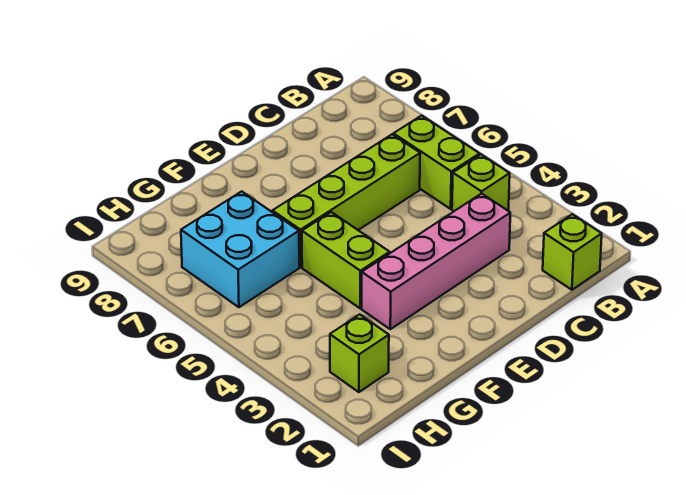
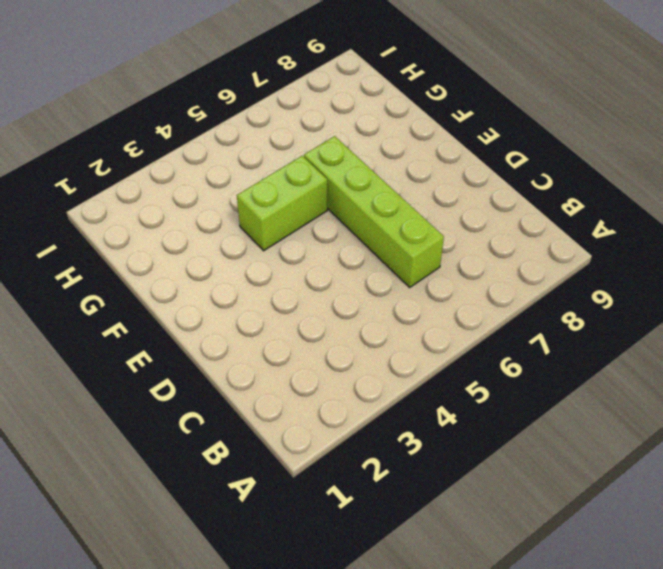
none -> lime brick B1 level 1
none -> lime brick B4 level 1

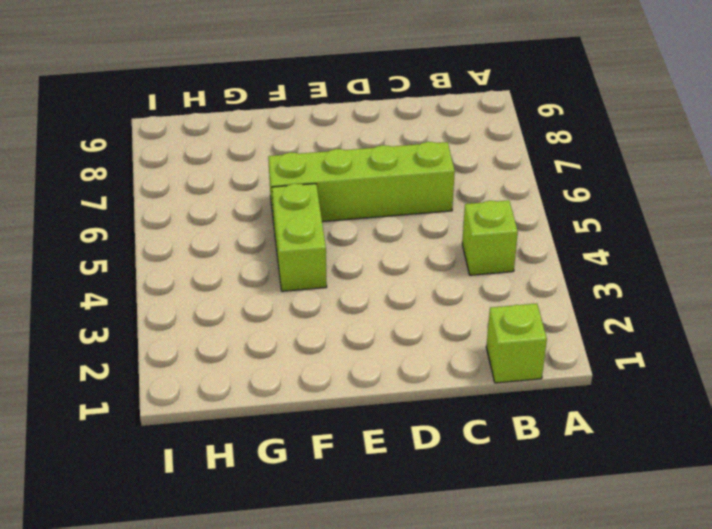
none -> lime brick B5:B6 level 1
none -> pink brick C3:F3 level 1

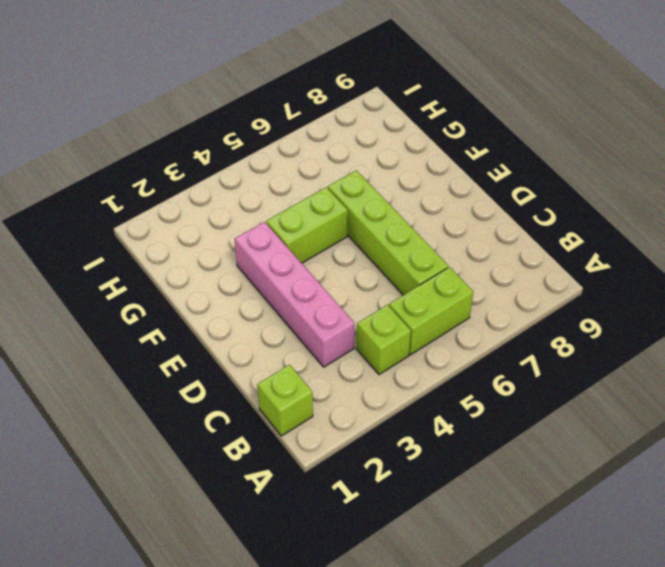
none -> cyan brick G6:H7 level 1
none -> lime brick H2 level 1

